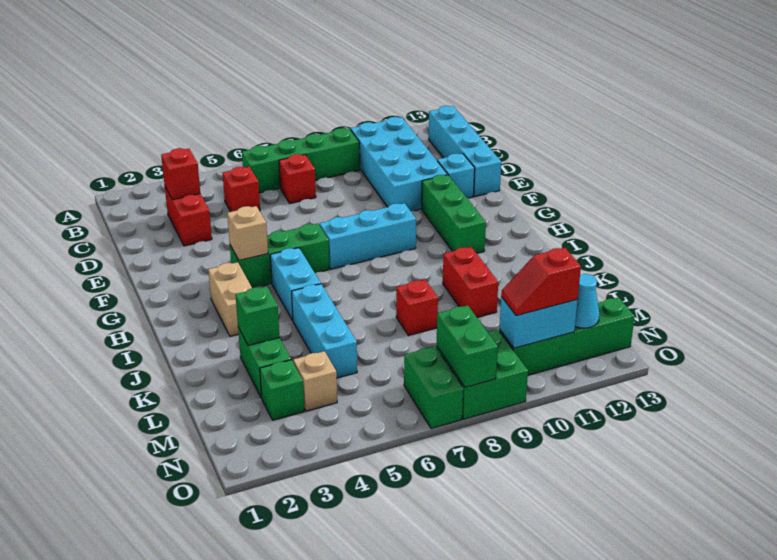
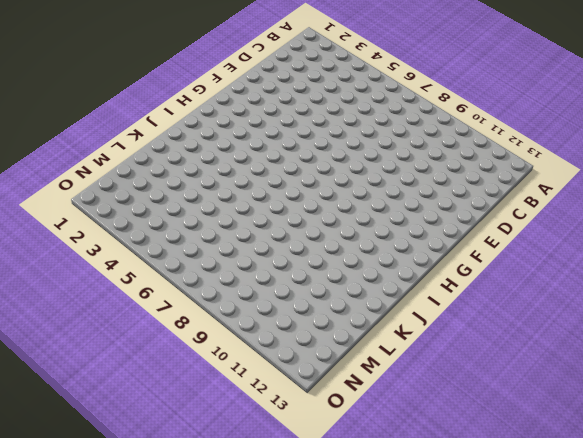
none -> green brick B6:B9 level 1
none -> cyan brick B10:E11 level 1
none -> cyan brick B13:E13 level 1

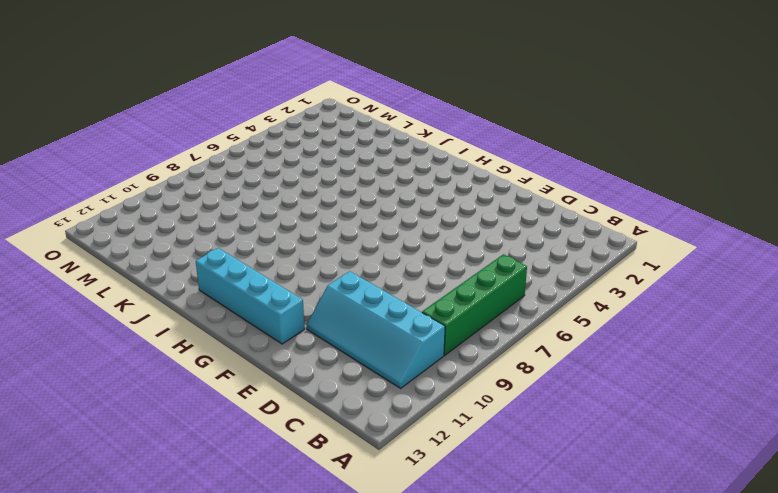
cyan slope B10:E11 level 1 top 10 -> cyan brick B10:E11 level 1
cyan brick F12:I12 level 1 -> cyan brick B13:E13 level 1
none -> red brick C3:D3 level 1
none -> red brick C5 level 1
none -> red brick C7 level 1

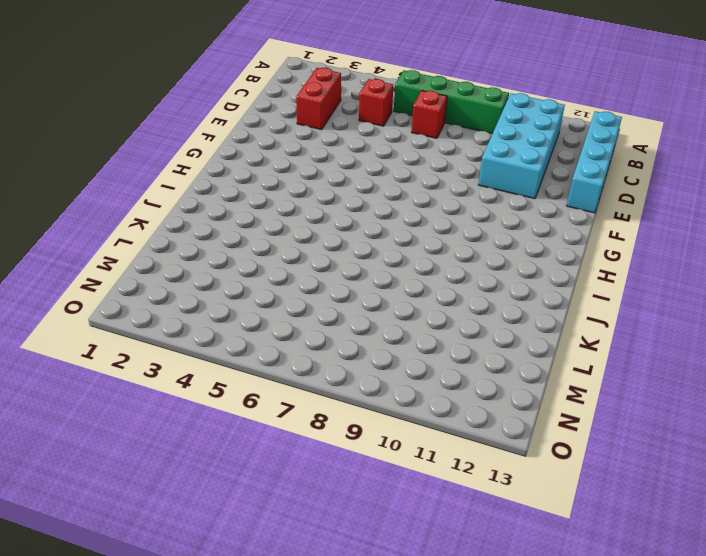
none -> cyan brick E12 level 1
none -> green brick F11:H11 level 1
none -> green brick G4:G6 level 1

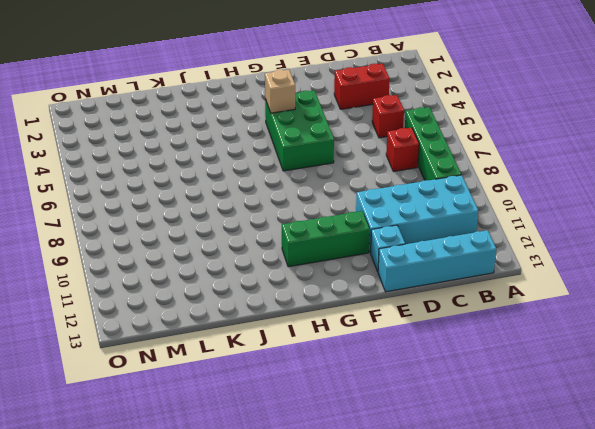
green brick F4:G6 level 1 -> green brick G4:G6 level 1
none -> cyan brick G7:G9 level 1
none -> tan brick H3:I3 level 1
none -> cyan brick H5:I5 level 1

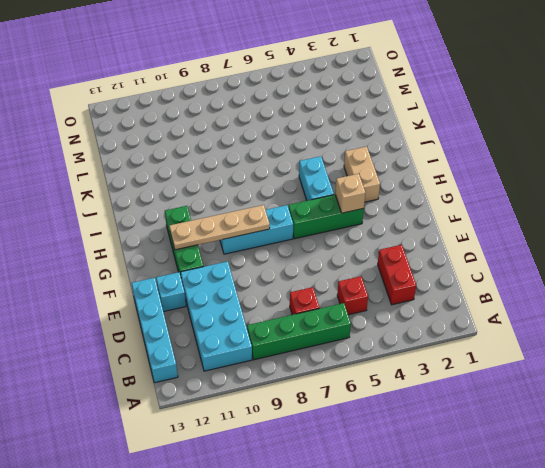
tan plate G8:G11 level 2 -> none
none -> cyan brick J5:L5 level 1
none -> red brick J10:K10 level 1
none -> green brick K3:L3 level 1

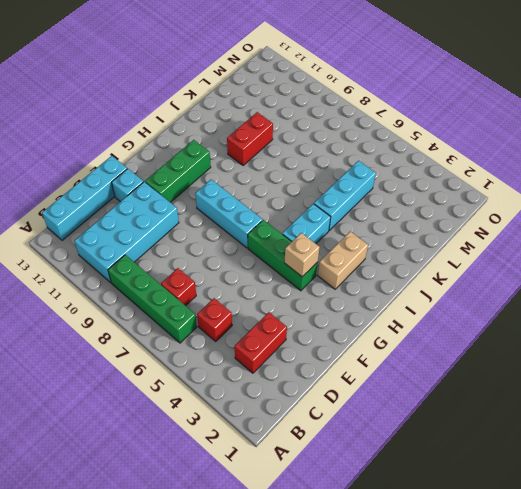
none -> green brick K3:L3 level 1
none -> red brick K8 level 1
none -> green brick M3 level 1

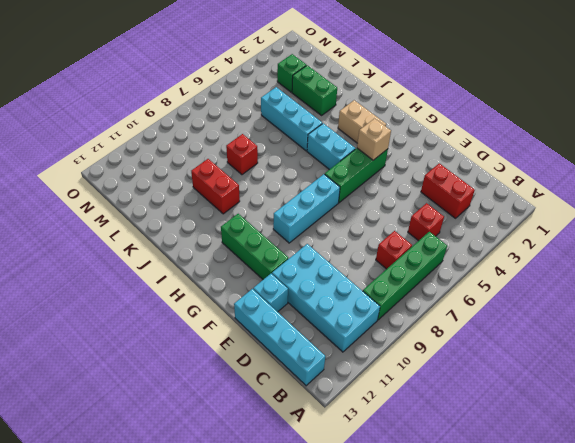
none -> tan brick M4 level 1
none -> green brick N7:O7 level 1
none -> green brick N8:O9 level 1

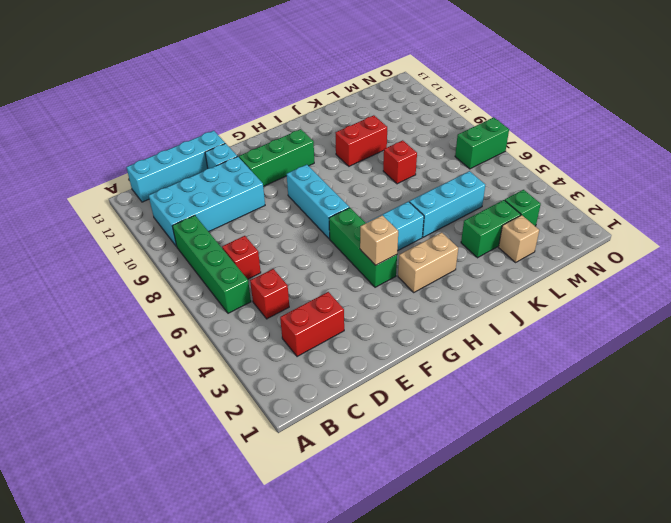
tan brick L2 level 1 -> tan brick M4 level 1
none -> green brick N8:O9 level 1
none -> green brick N10:N13 level 1
none -> red brick C3 level 2

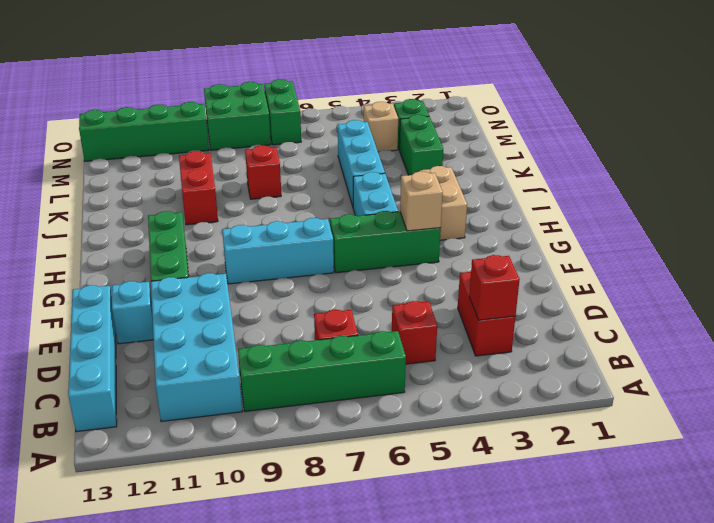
none -> green brick K3 level 2
none -> green brick N8:O8 level 2
none -> cyan brick N10:N11 level 2

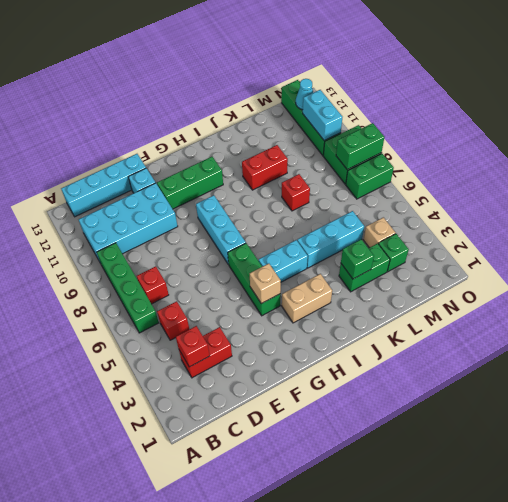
none -> red slope N10:N11 level 3 top 11

